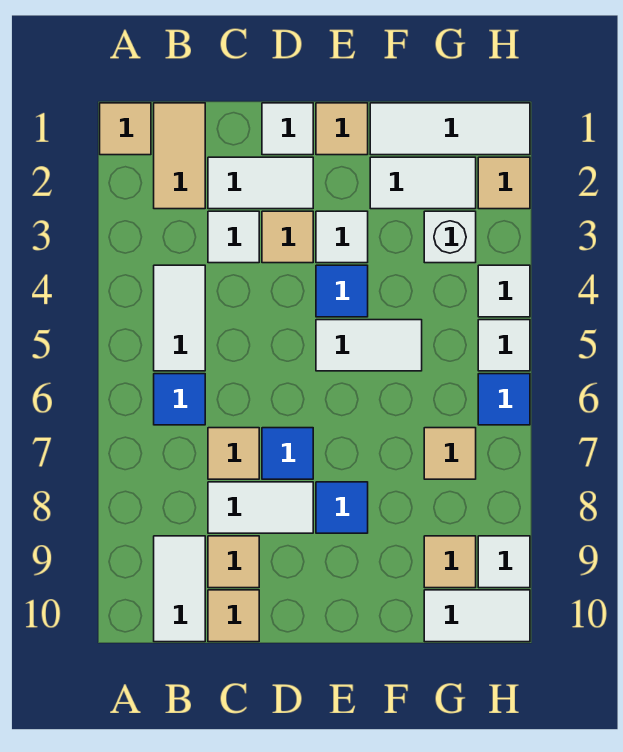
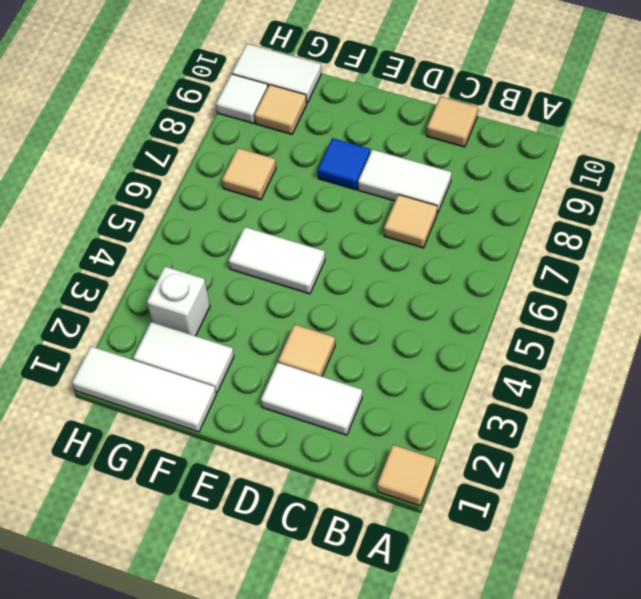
none -> tan tile B1:B2 level 1
none -> white tile B4:B5 level 1
none -> blue tile B6 level 1
none -> white tile B9:B10 level 1

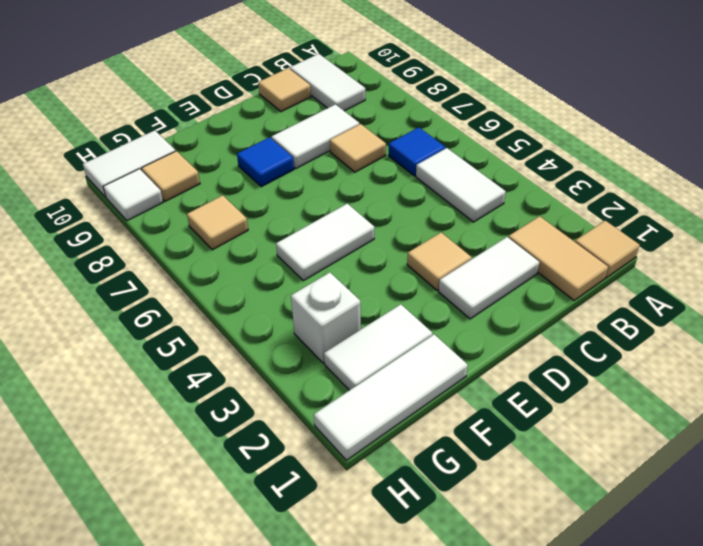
none -> white tile C3 level 1
none -> tan tile C9 level 1
none -> white tile D1 level 1
none -> blue tile D7 level 1

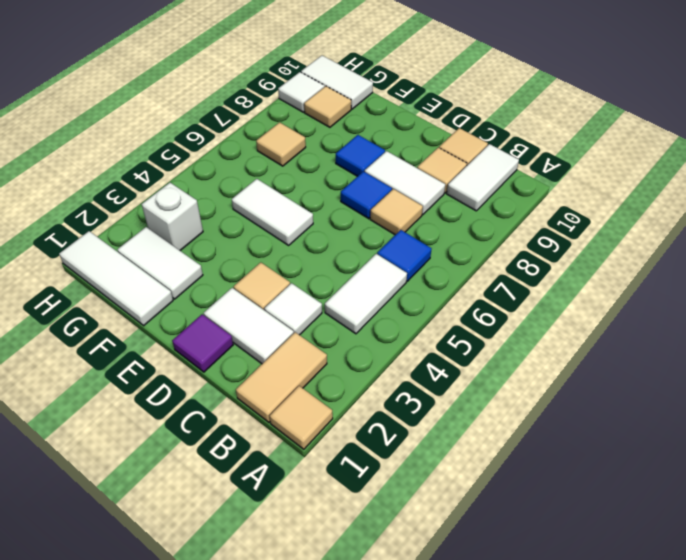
purple tile D1 level 1 -> white tile D1 level 1
none -> tan tile E1 level 1
none -> white tile E3 level 1
none -> blue tile E4 level 1
none -> tan tile H2 level 1

